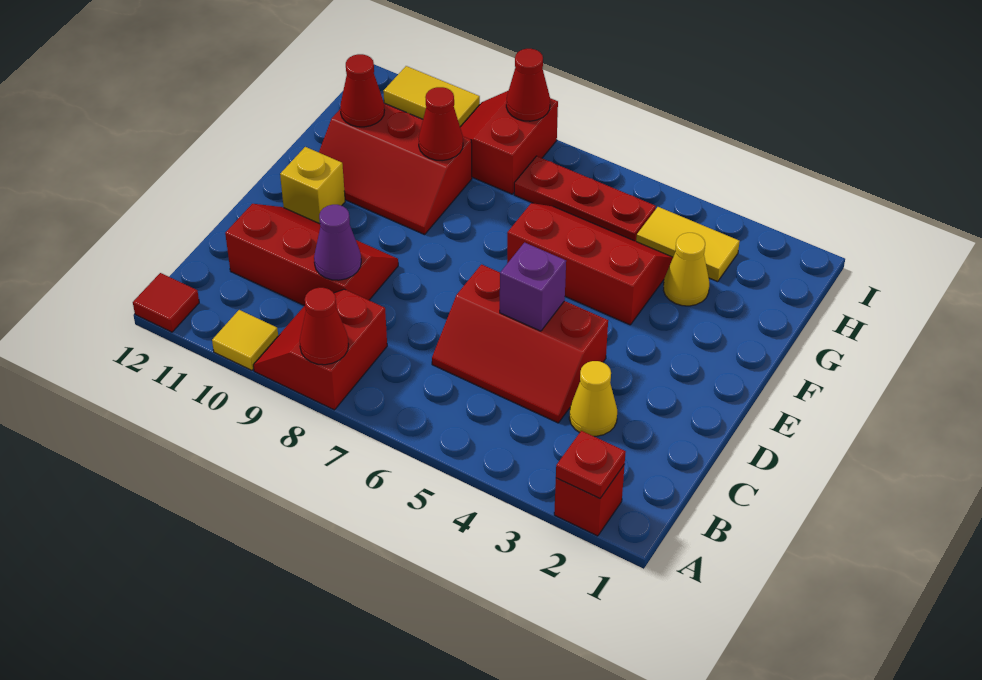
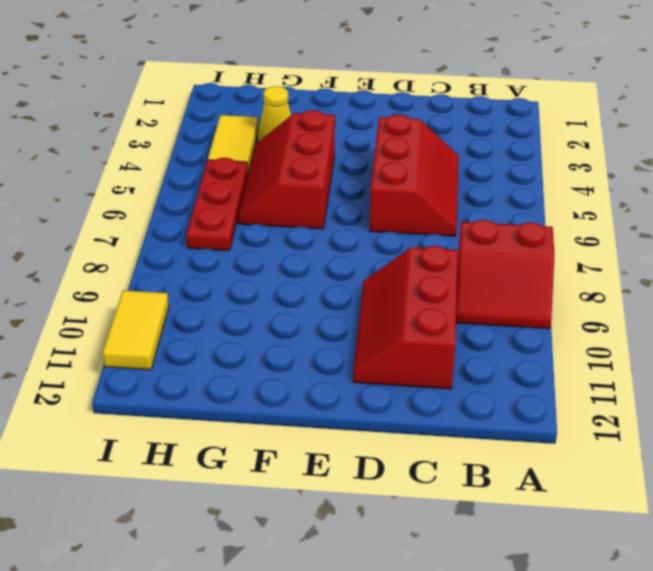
none -> red brick A2 level 1
none -> yellow tile A10 level 1
none -> red tile A12 level 1

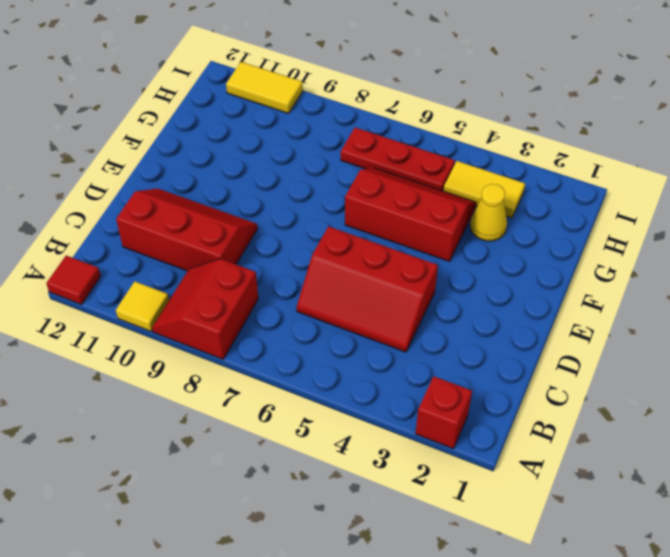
none -> yellow cone C3 level 1
none -> yellow brick E11 level 1
none -> red slope F9:G11 level 1 top G

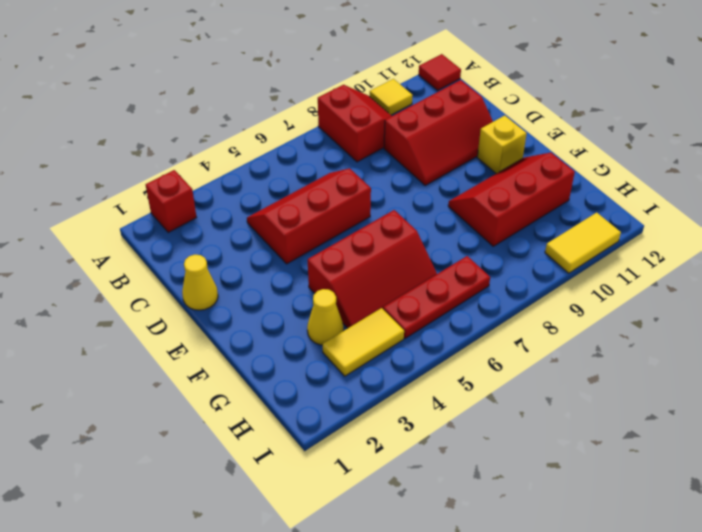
yellow cone D1 level 1 -> yellow cone C3 level 1
none -> red slope H8:I9 level 1 top 8
none -> red plate A2 level 2
none -> red cone A8 level 2

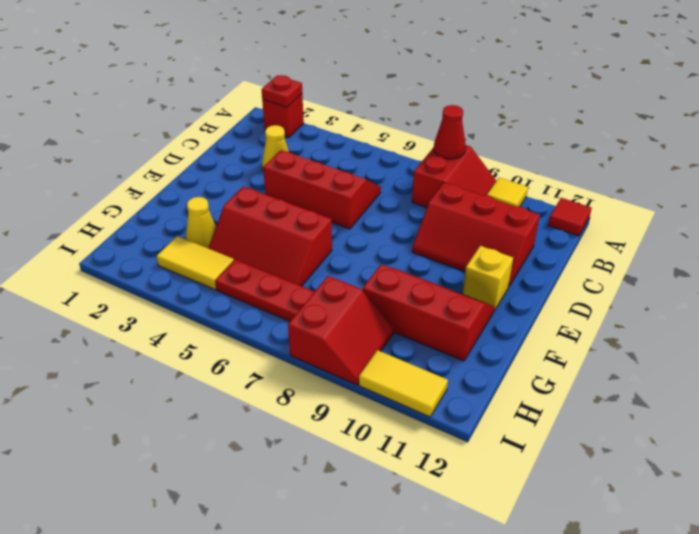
none -> purple cone C9 level 2
none -> purple brick D5 level 2
none -> red cone G9 level 2

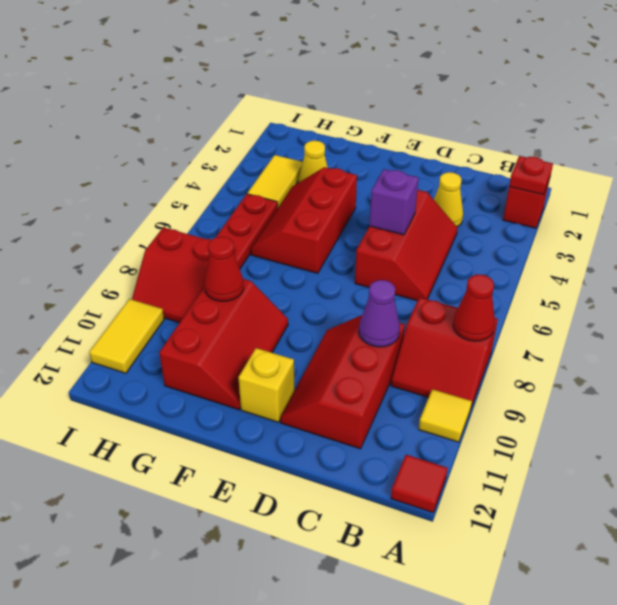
none -> red cone G11 level 2
none -> red cone I8 level 2

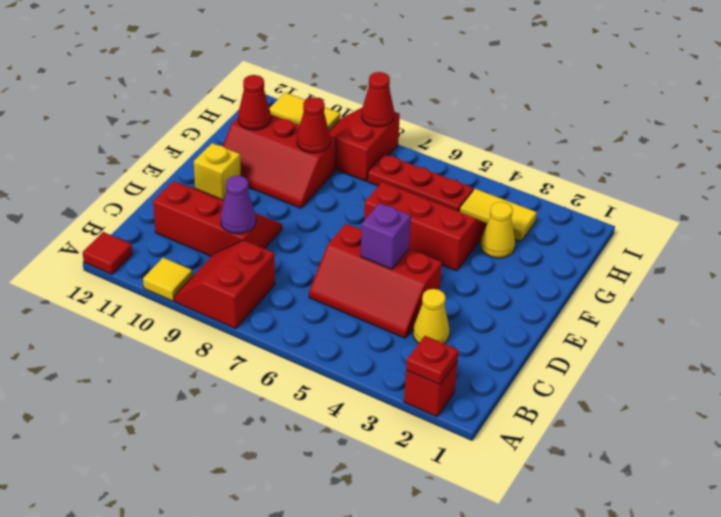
none -> red cone A8 level 2

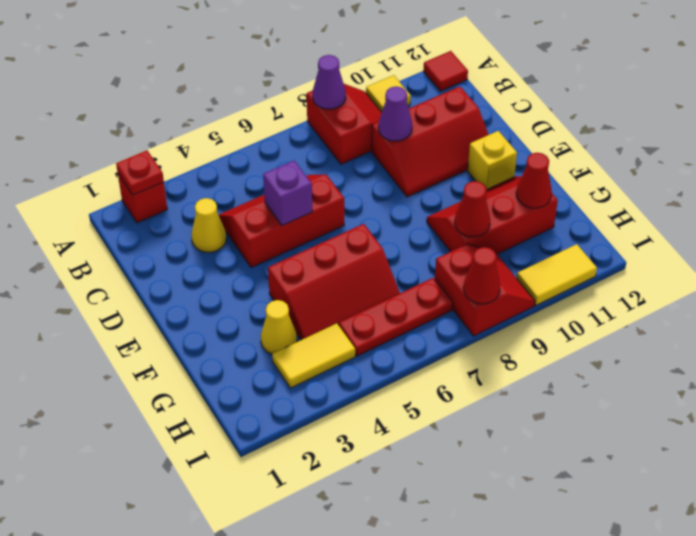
purple cone A8 level 2 -> red cone A8 level 2

